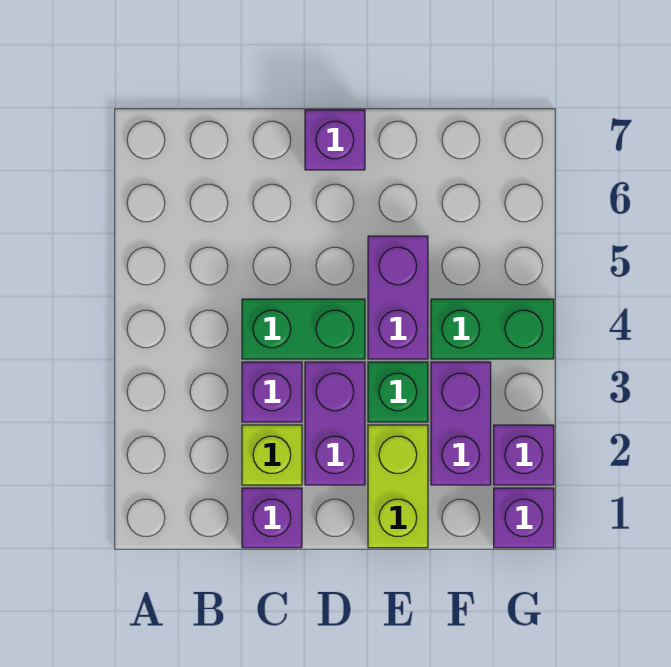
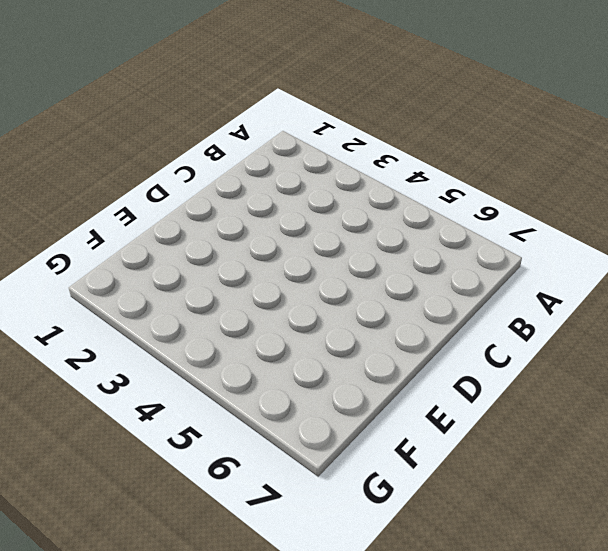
none -> purple brick C1 level 1
none -> lime brick C2 level 1
none -> purple brick C3 level 1

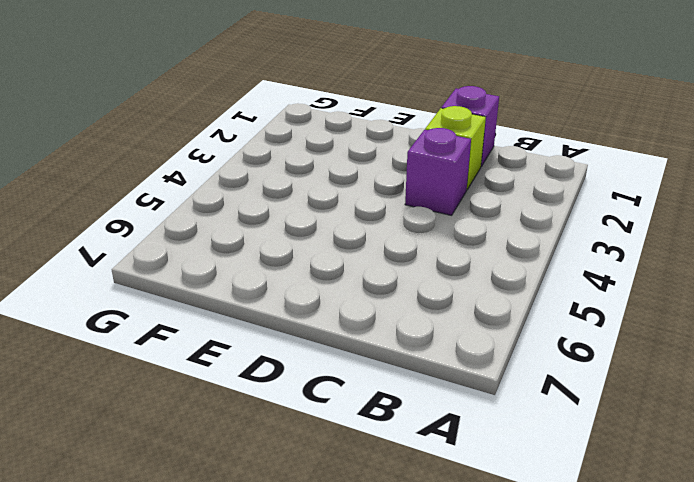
none -> green brick C4:D4 level 1
none -> purple brick D2:D3 level 1
none -> purple brick D7 level 1

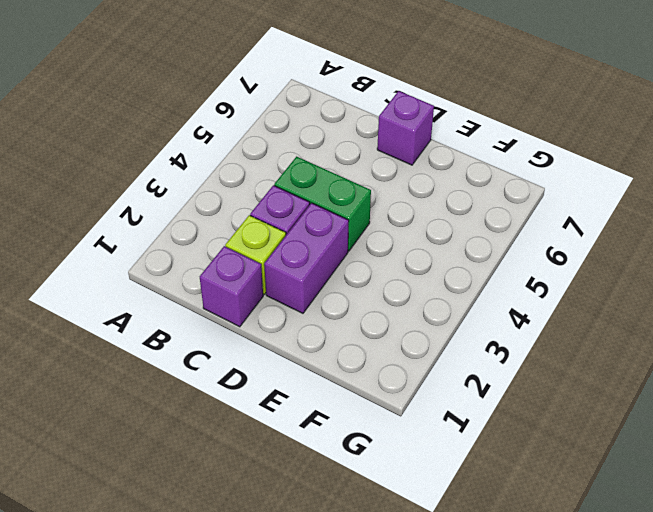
none -> lime brick E1:E2 level 1
none -> green brick E3 level 1
none -> purple brick E4:E5 level 1

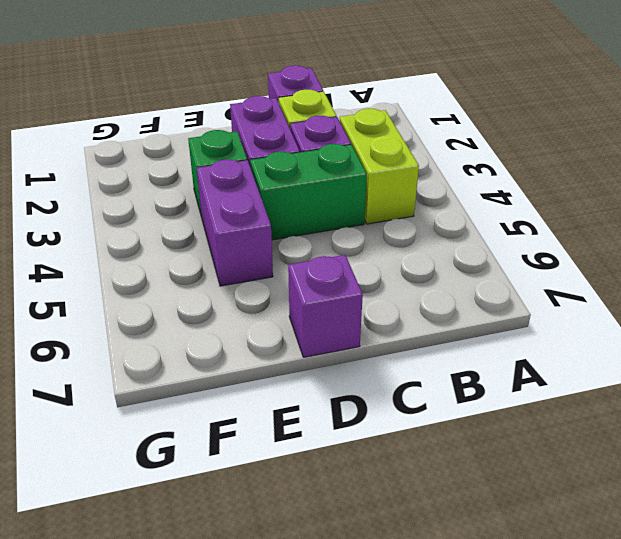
lime brick B3:B4 level 1 -> lime brick E1:E2 level 1
none -> purple brick F2:F3 level 1
none -> green brick F4:G4 level 1
none -> purple brick G1 level 1

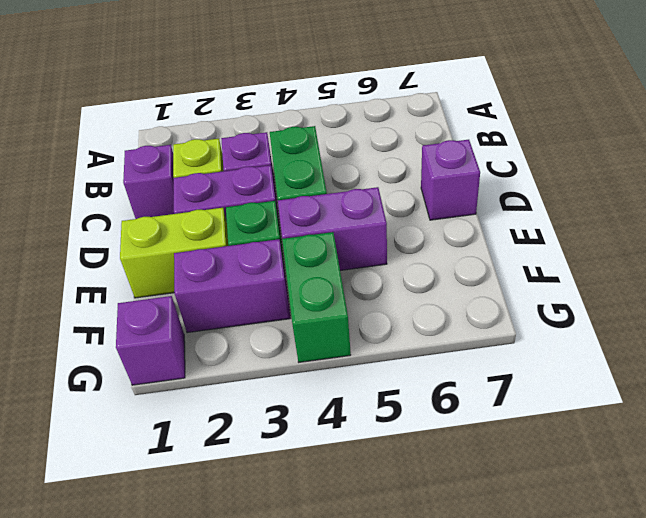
none -> purple brick G2 level 1

